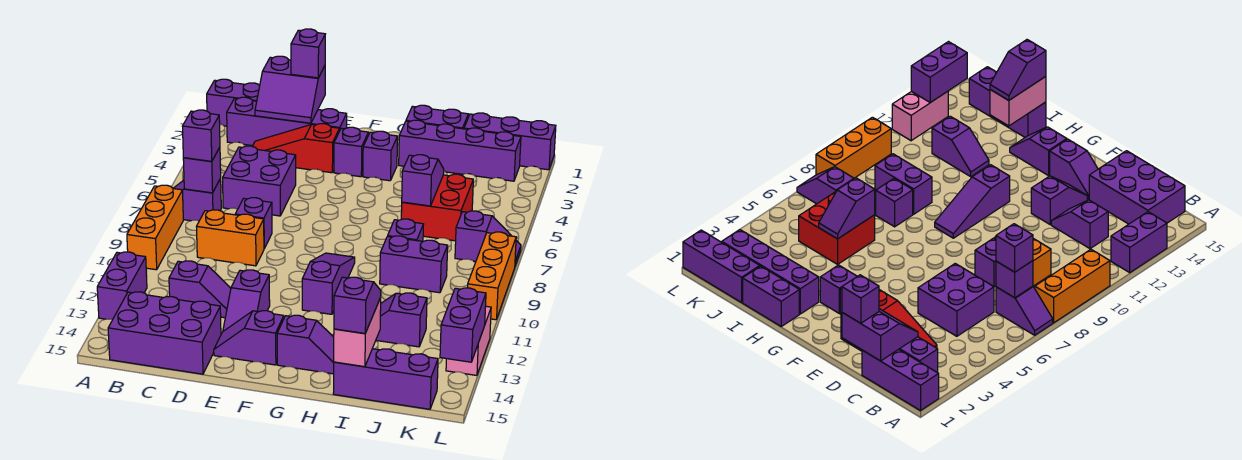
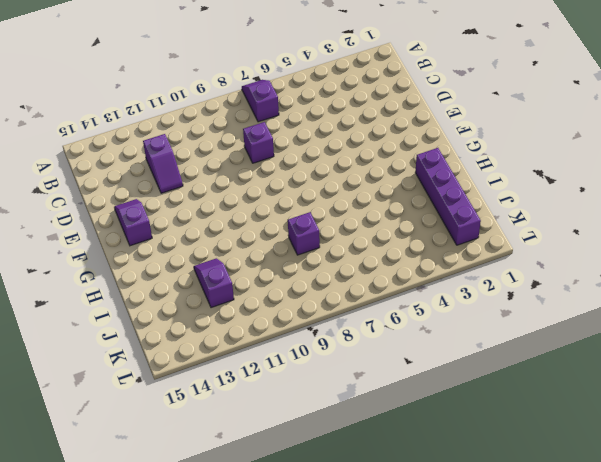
none -> purple brick A1:C1 level 1
none -> orange brick A8:A10 level 1
none -> purple brick A12:A13 level 1
none -> purple brick B2:E2 level 1

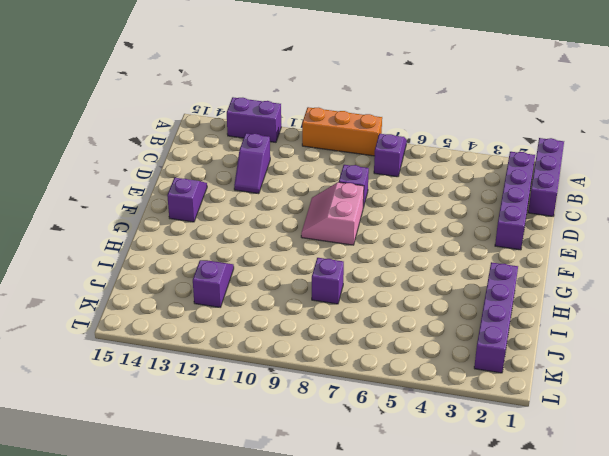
pink slope E8:F9 level 1 top 8 -> none
none -> purple brick B14:D15 level 1
none -> red slope C3:E3 level 1 top E
none -> purple brick C5:D6 level 1
none -> orange brick C9:D9 level 1

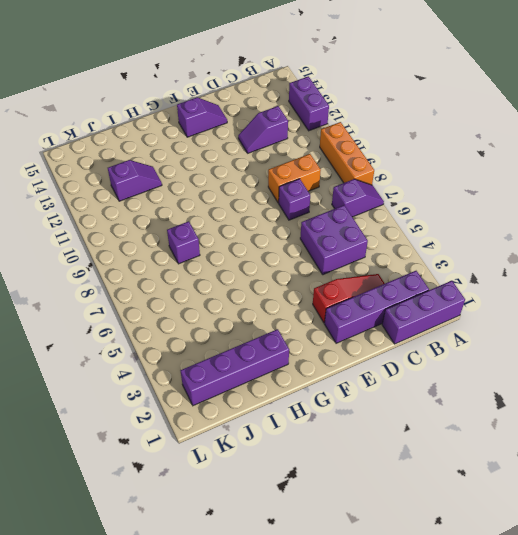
none -> purple brick B14:D15 level 1
none -> purple slope E12:E13 level 1 top 12
none -> purple brick F3 level 1
none -> purple brick G3 level 1

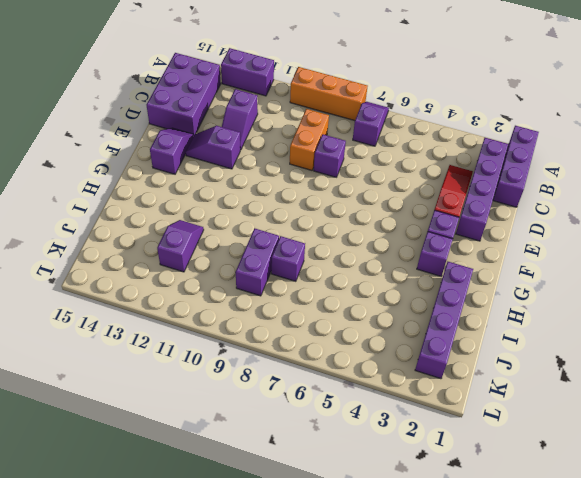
none -> purple brick C5:D6 level 1
none -> purple slope G9:G11 level 1 top 11
none -> purple slope G14:H14 level 1 top G
none -> purple brick H1:I1 level 1

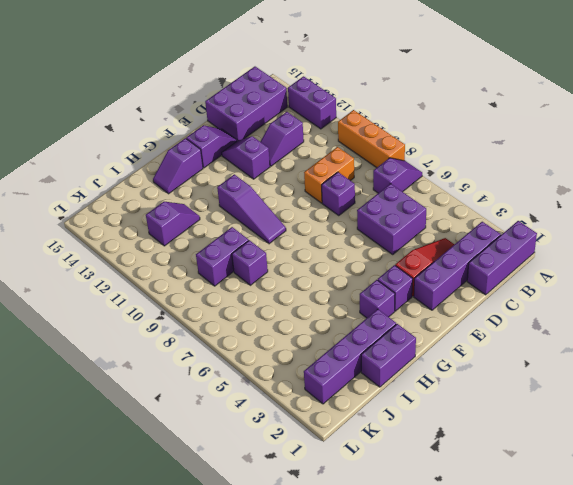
none -> red brick I5:J6 level 1
none -> purple brick I15:K15 level 1
none -> purple brick J1:L1 level 1
none -> purple slope K7:L7 level 1 top K

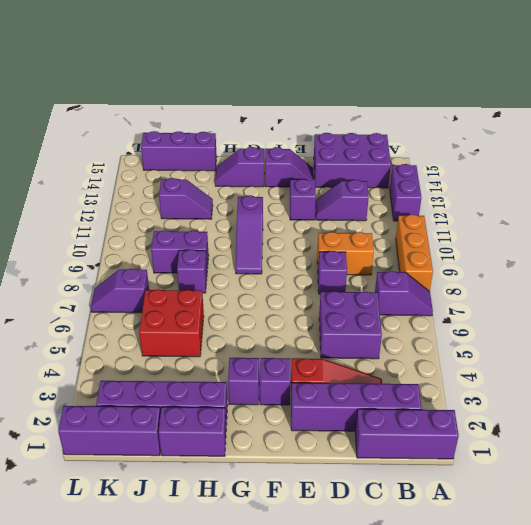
none -> orange brick L8:L10 level 1
none -> pink brick L12:L13 level 1
none -> purple brick B7 level 2
none -> purple slope C1:D2 level 2 top 1

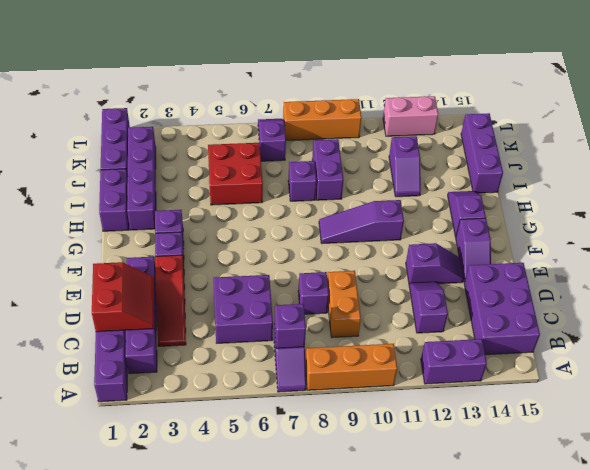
red slope C1:D2 level 2 top 1 -> purple slope C1:D2 level 2 top 1
none -> purple slope I5:I6 level 2 top 6
none -> pink brick I14:I15 level 2
none -> purple brick L13:L14 level 2
none -> purple brick B7 level 3

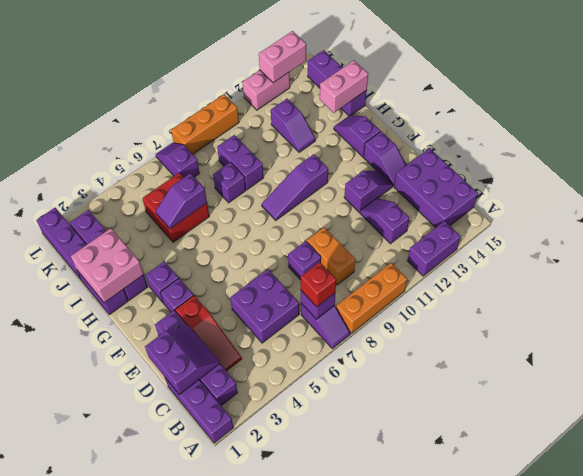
red brick B7 level 3 -> purple brick B7 level 3
pink brick H1:I2 level 2 -> none
pink brick L13:L14 level 2 -> purple brick L13:L14 level 2
none -> purple brick D1 level 3
none -> purple slope I14:I15 level 3 top 15

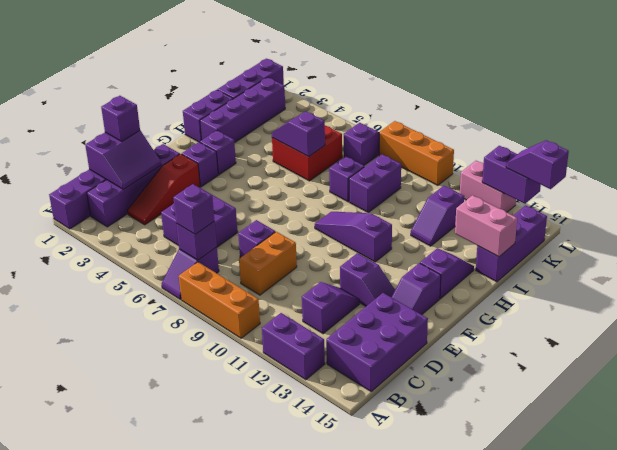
purple slope L14:L15 level 3 top 15 -> purple slope I14:I15 level 3 top 15

